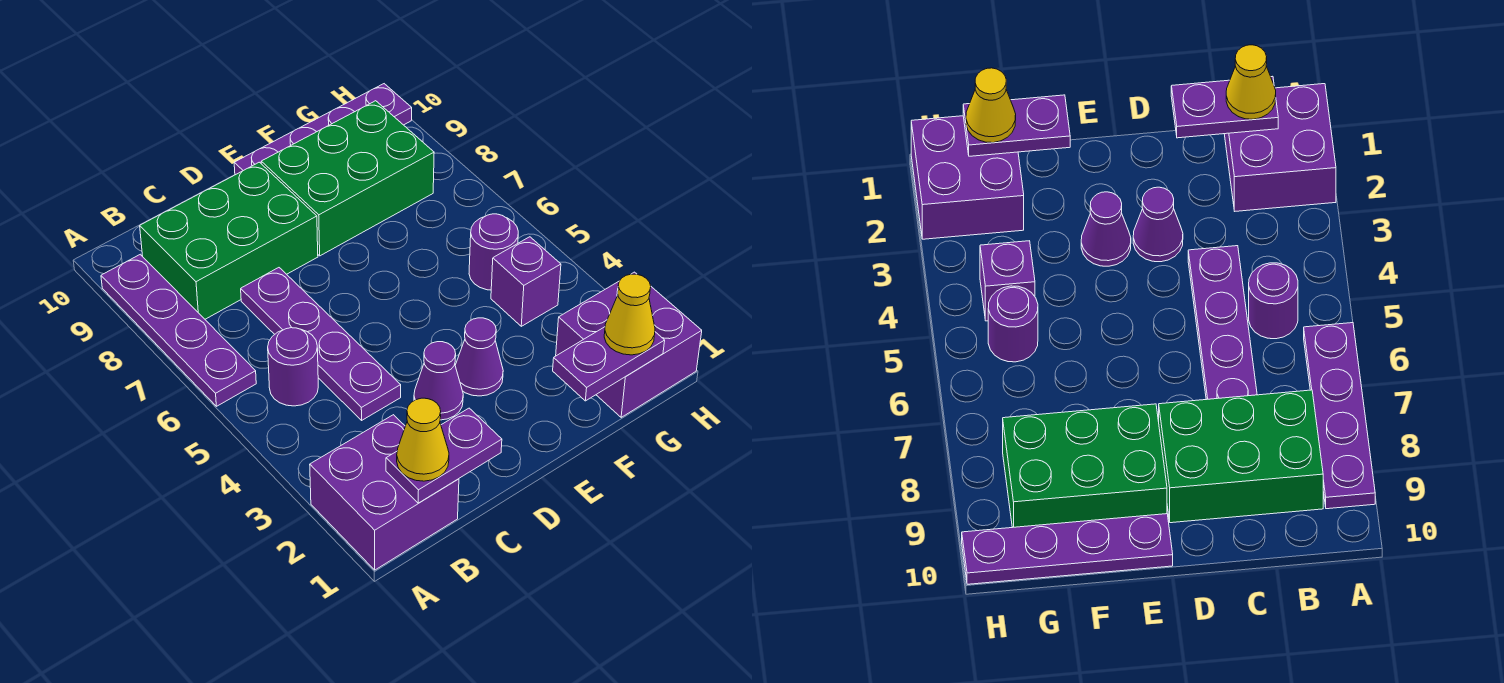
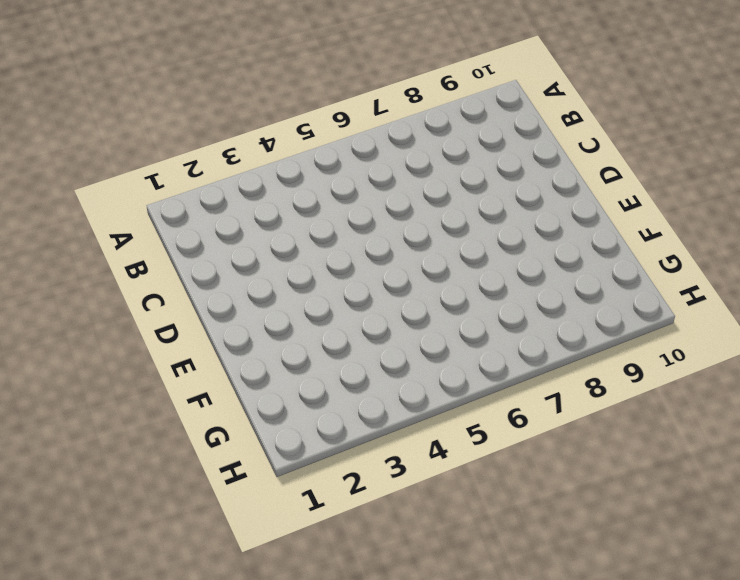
none -> purple brick A1:B2 level 1
none -> purple plate A6:A9 level 1
none -> purple round brick B5 level 1

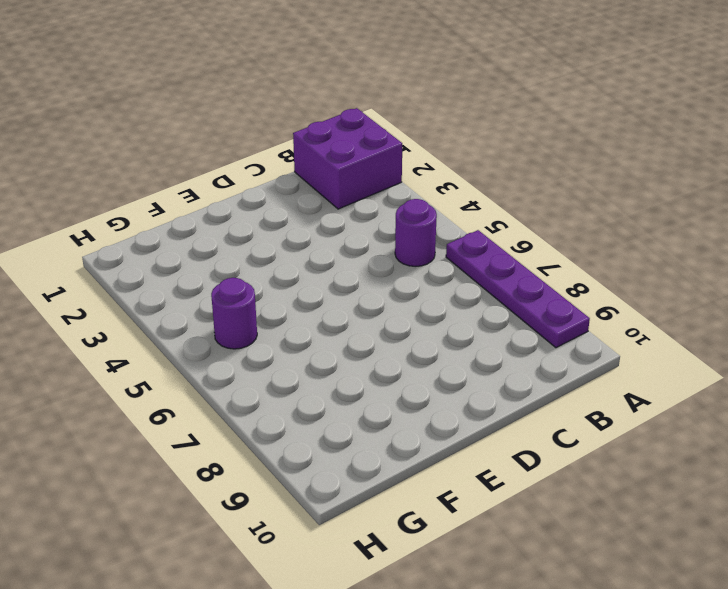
none -> green brick B8:D9 level 1
none -> purple plate C4:C7 level 1
none -> purple cone D3 level 1

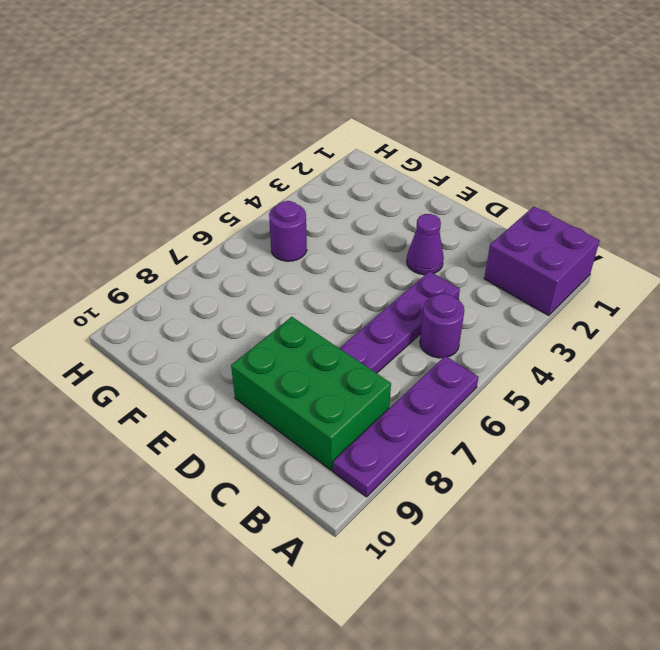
none -> purple cone E3 level 1
none -> green brick E8:G9 level 1
none -> purple plate E10:H10 level 1

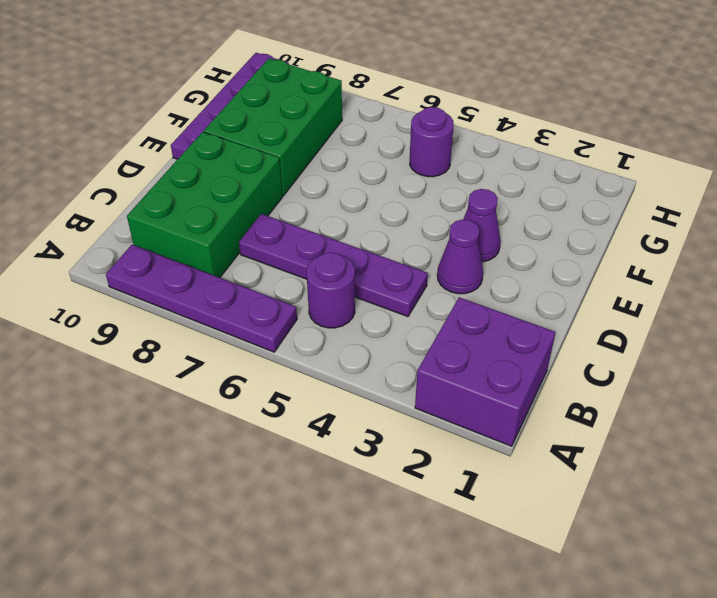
none -> purple brick G1:H2 level 1
none -> purple brick G4 level 1
none -> purple plate B1:C1 level 2

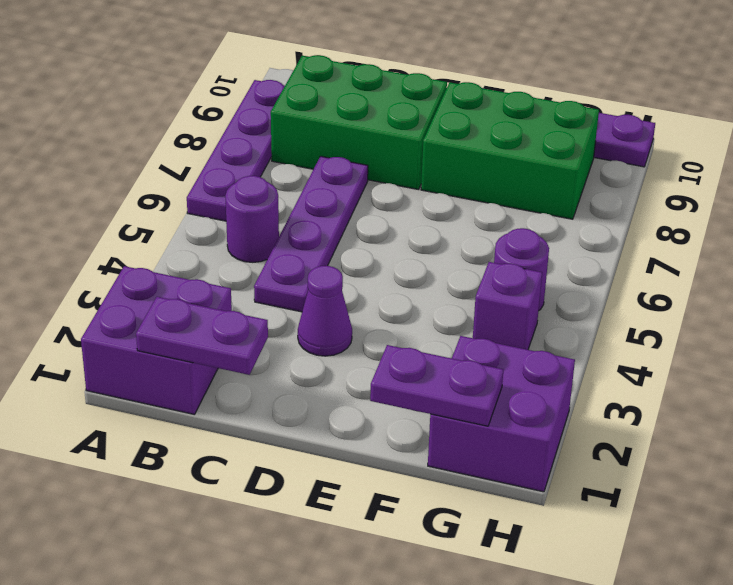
none -> purple cone E3 level 1
none -> yellow cone B1 level 3
none -> yellow cone G1 level 3

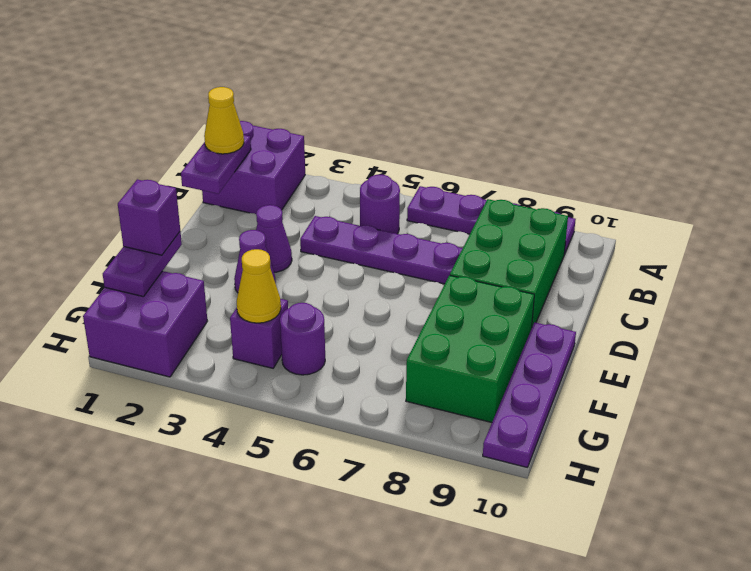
purple brick F1 level 3 -> none
yellow cone G4 level 2 -> yellow cone G1 level 3

